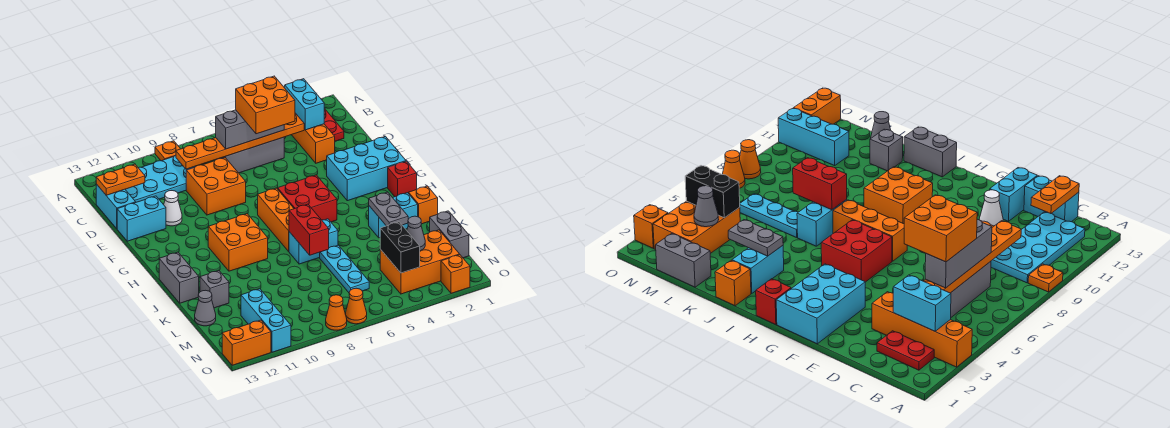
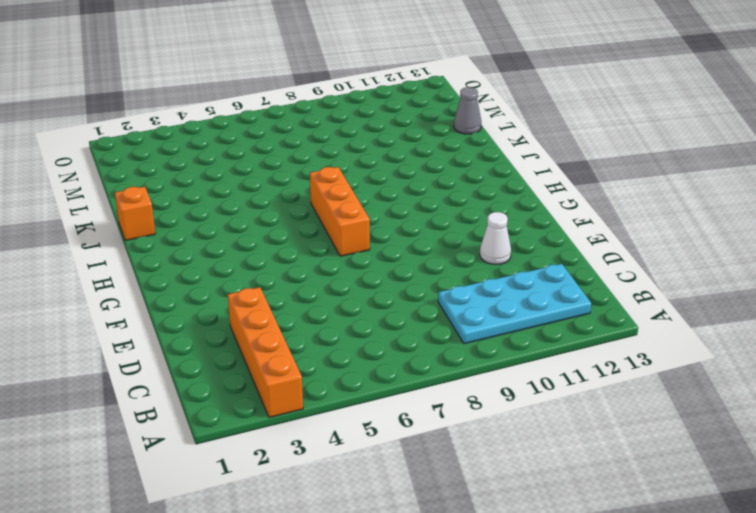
none -> orange plate A9 level 1
none -> red plate B2:C2 level 1
none -> grey brick C5:C7 level 1
none -> cyan brick C13:D13 level 1

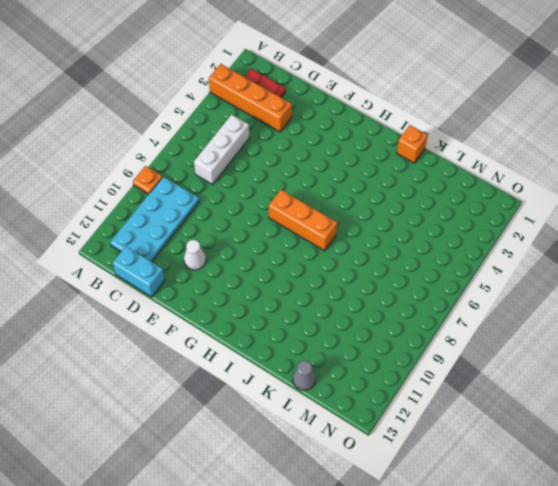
white brick C5:C7 level 1 -> grey brick C5:C7 level 1
none -> orange brick D8:E9 level 1
none -> cyan brick E12:E13 level 1
none -> cyan brick F1:G3 level 1
none -> red brick G5:H6 level 1

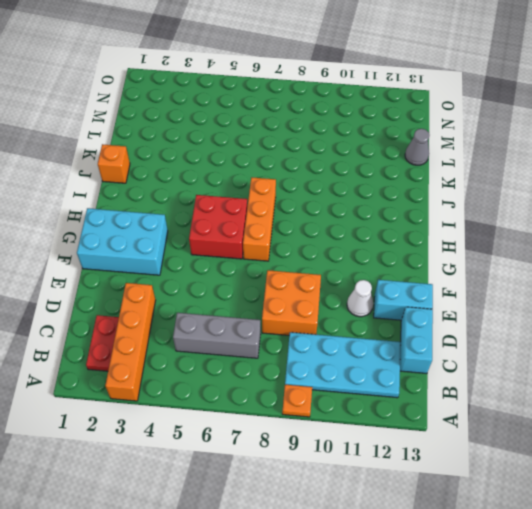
none -> red brick H1 level 1
none -> orange brick H9:I10 level 1
none -> grey brick I13:J13 level 1
none -> cyan brick J2:J3 level 1

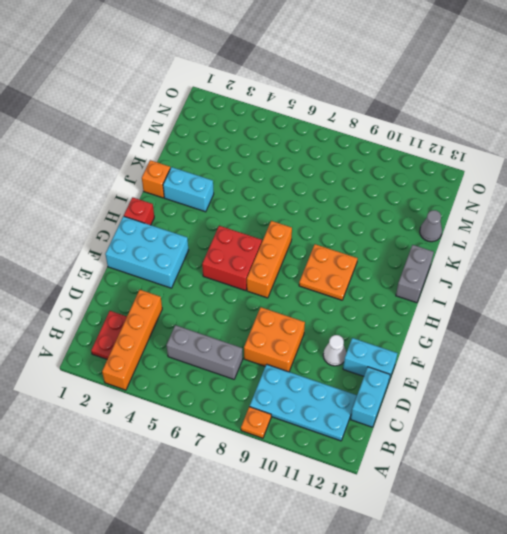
orange plate H9:I10 level 1 -> orange brick H9:I10 level 1
none -> cyan brick J6:J7 level 1
none -> cyan plate K6:M6 level 1
none -> grey brick K12 level 1
none -> grey brick L1:M1 level 1

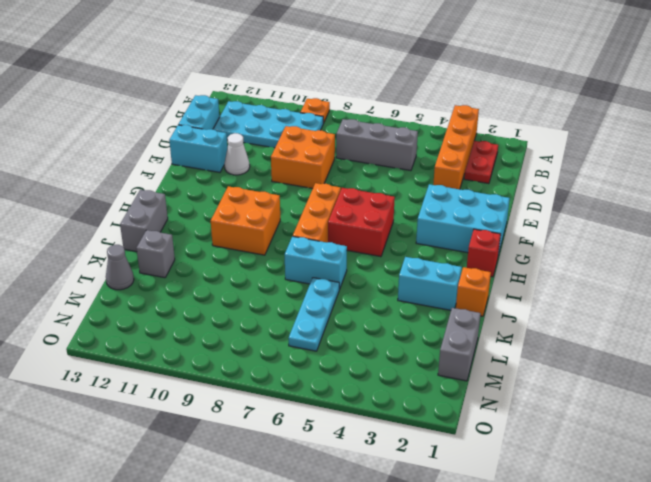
none -> orange brick M2:N4 level 1
none -> cyan brick M11:O11 level 1
none -> orange brick O2 level 1
none -> orange cone O7 level 1

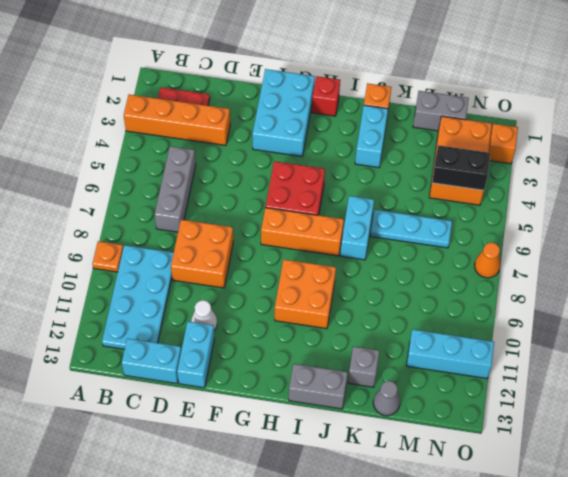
none -> orange cone O8 level 1
none -> orange brick O12:O13 level 1
none -> cyan brick B3:C3 level 2
none -> orange plate C4:C9 level 2

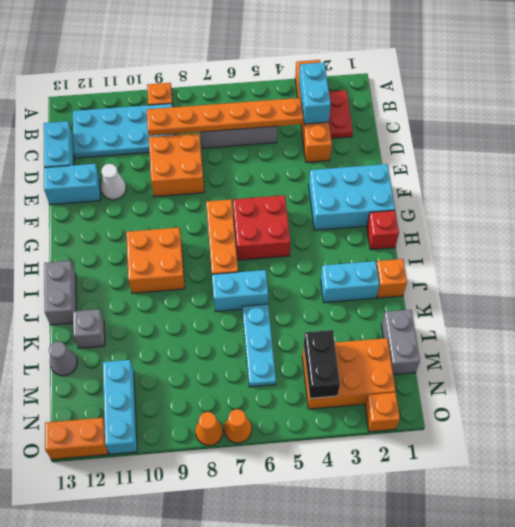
none -> orange plate C12:C13 level 2
none -> grey plate J3:K3 level 2
none -> red brick J7:K7 level 2
none -> grey cone M3 level 2

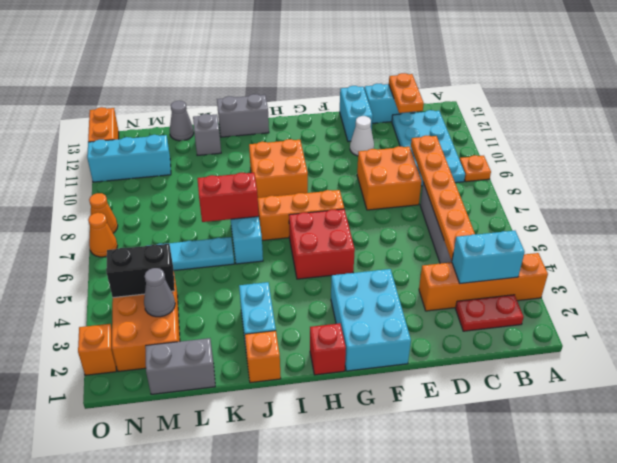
none -> grey plate J3:K3 level 2
none -> grey brick C5:C7 level 3
none -> orange brick C5:D6 level 4

